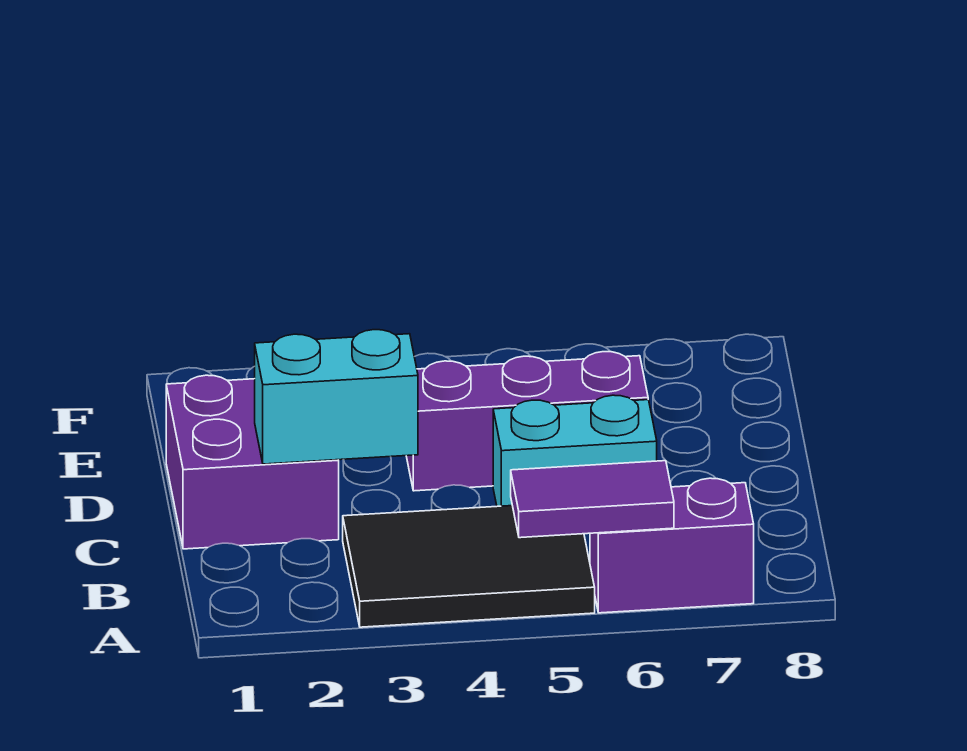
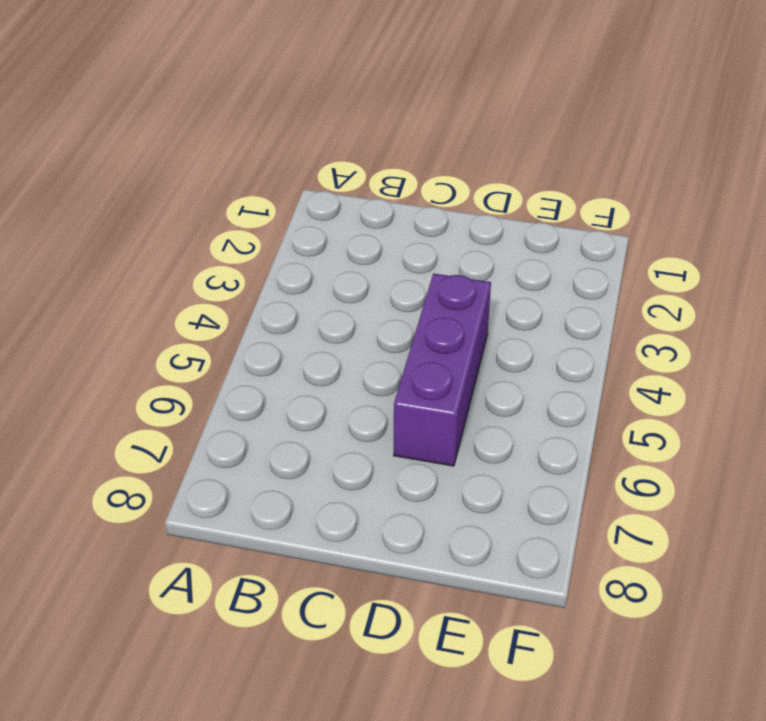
none -> black tile A3:B5 level 1
none -> purple brick A6:A7 level 1

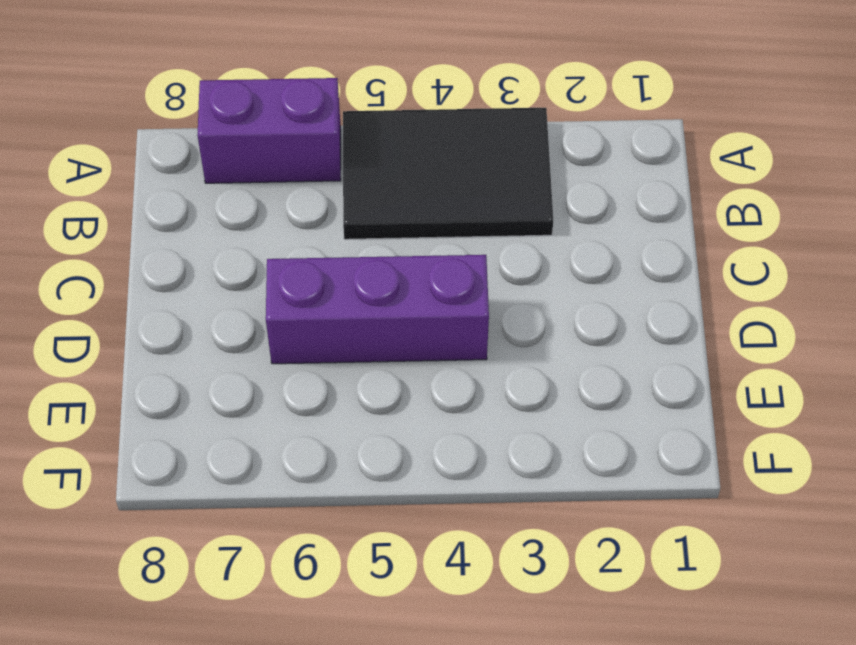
none -> purple brick C1:D2 level 1
none -> cyan brick C5:C6 level 1

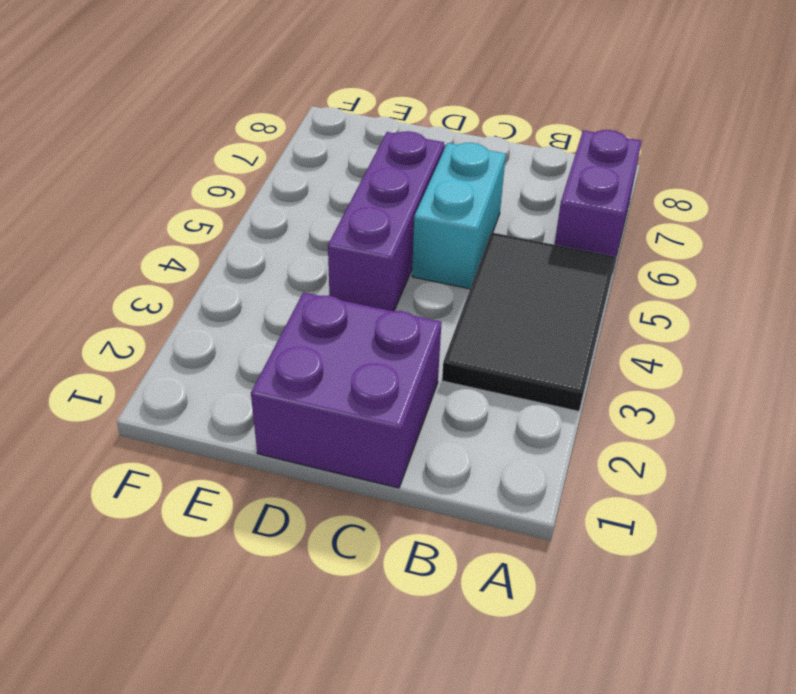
none -> purple tile A5:A6 level 2
none -> cyan brick C2:C3 level 2

